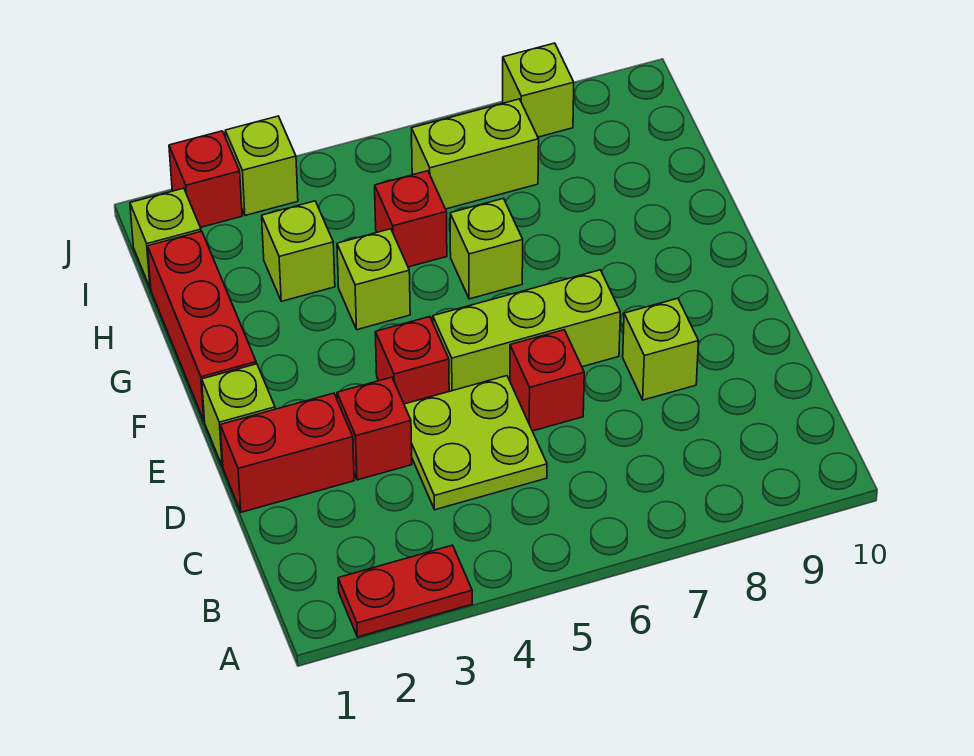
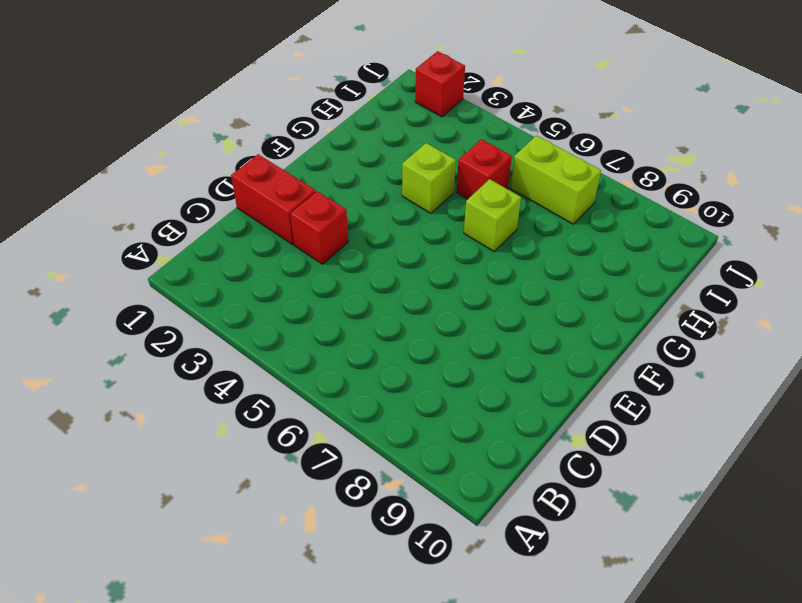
none -> red plate A2:A3 level 1
none -> lime plate C4:D5 level 1
none -> red brick D6 level 1

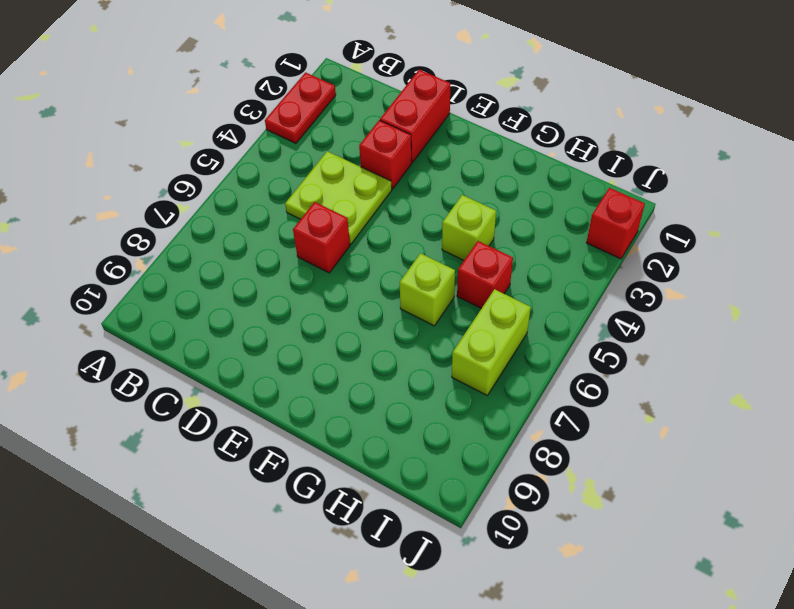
none -> lime brick D8 level 1
none -> lime brick E1 level 1
none -> red brick E4 level 1

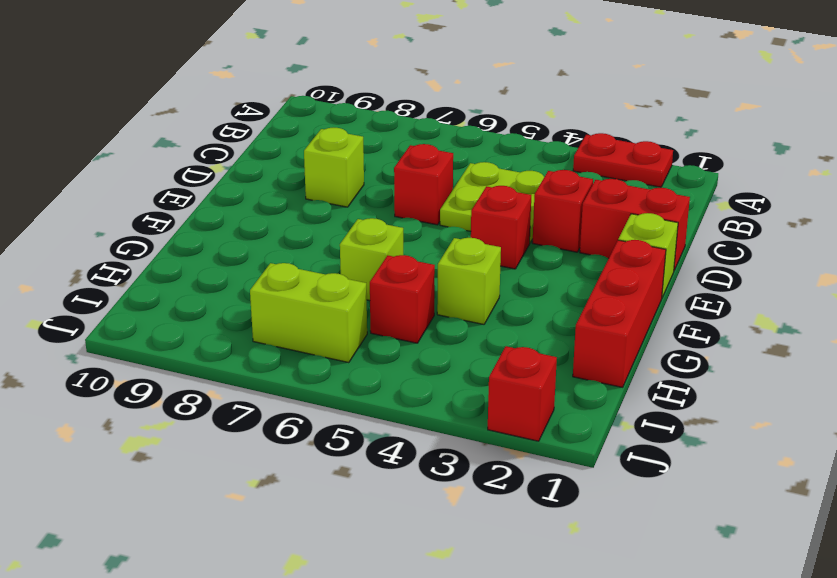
none -> lime brick E5:E7 level 1
none -> lime brick H3 level 1
none -> lime brick I1 level 1

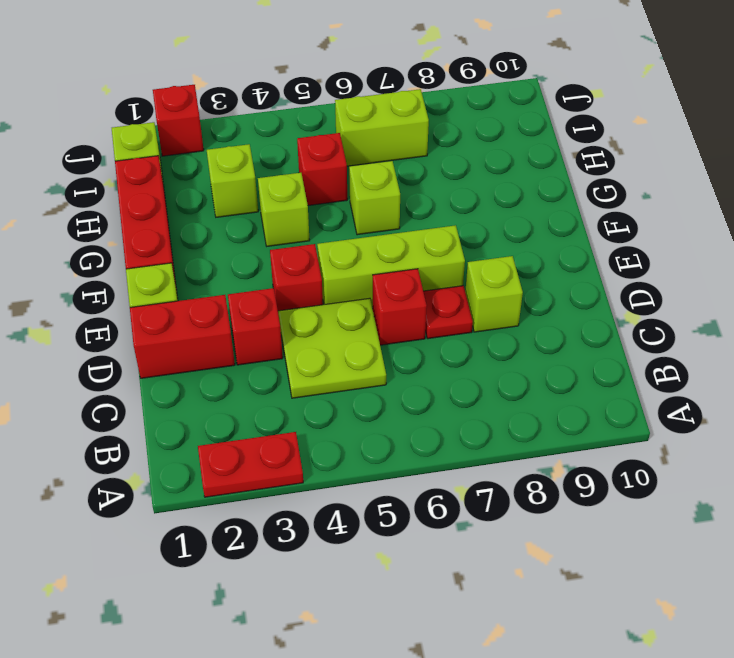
red plate D7 level 1 -> none
none -> lime brick J3 level 1
none -> lime brick J8 level 1

